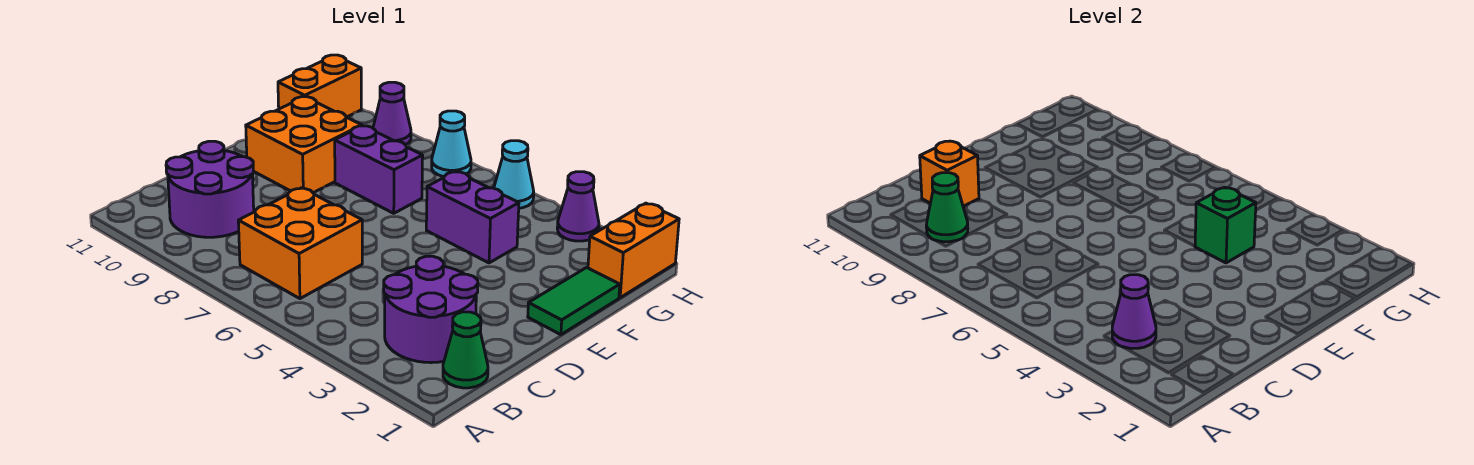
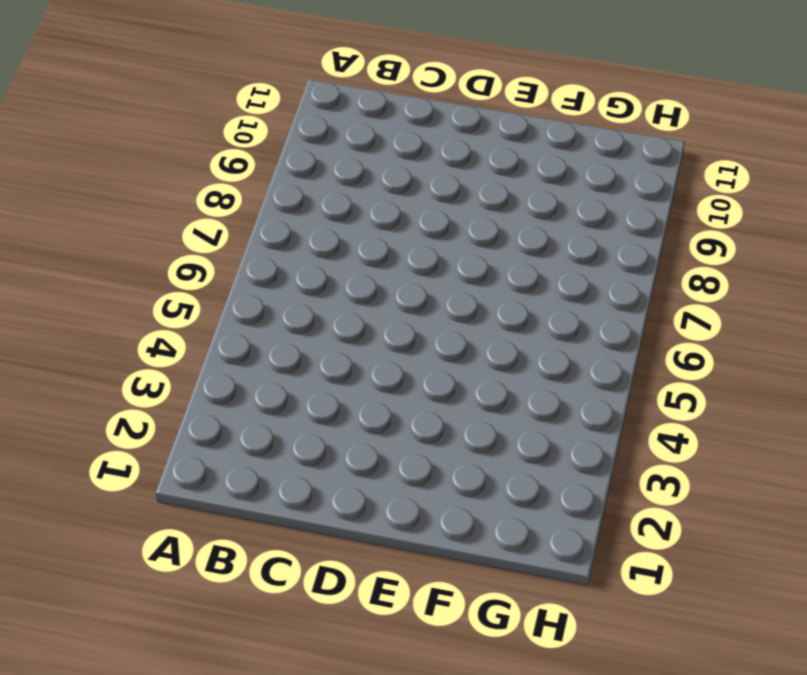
none -> green cone B1 level 1
none -> purple round brick B2:C3 level 1
none -> orange brick B6:C7 level 1

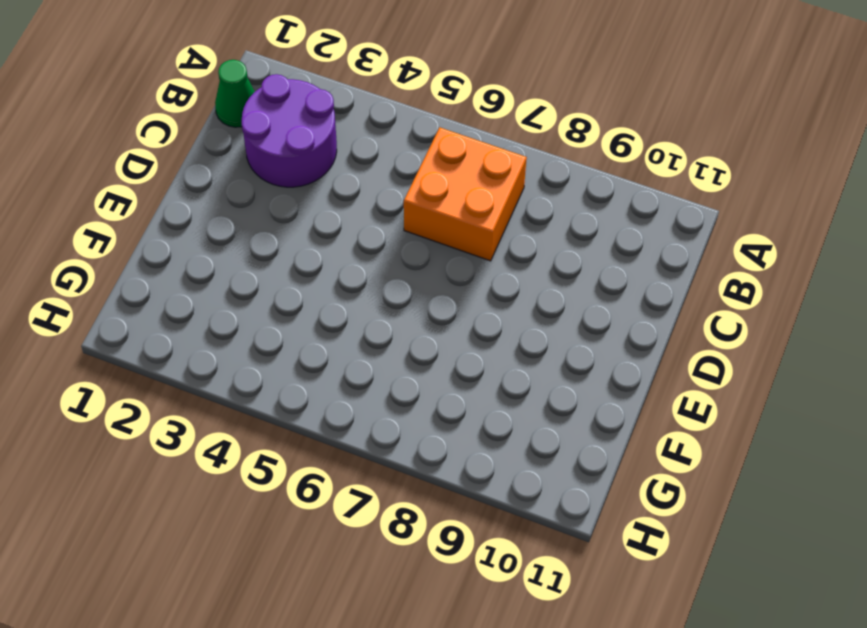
none -> purple round brick B9:C10 level 1
none -> green tile E1:F1 level 1
none -> orange brick E9:F10 level 1

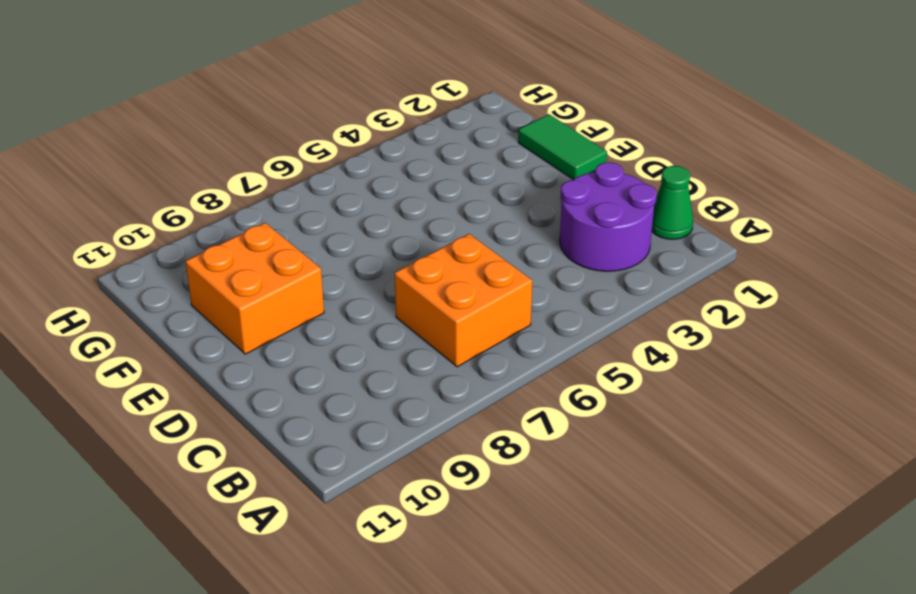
none -> purple round brick B9:C10 level 1
none -> purple brick F4:F5 level 1
none -> purple brick F7:F8 level 1

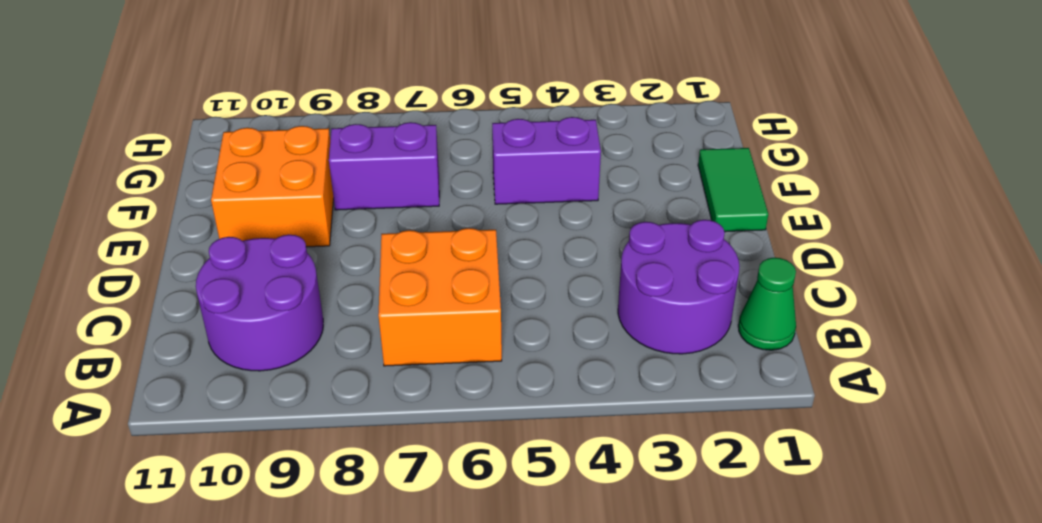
none -> orange brick G1:H1 level 1
none -> orange brick G11:H11 level 1
none -> purple cone H3 level 1

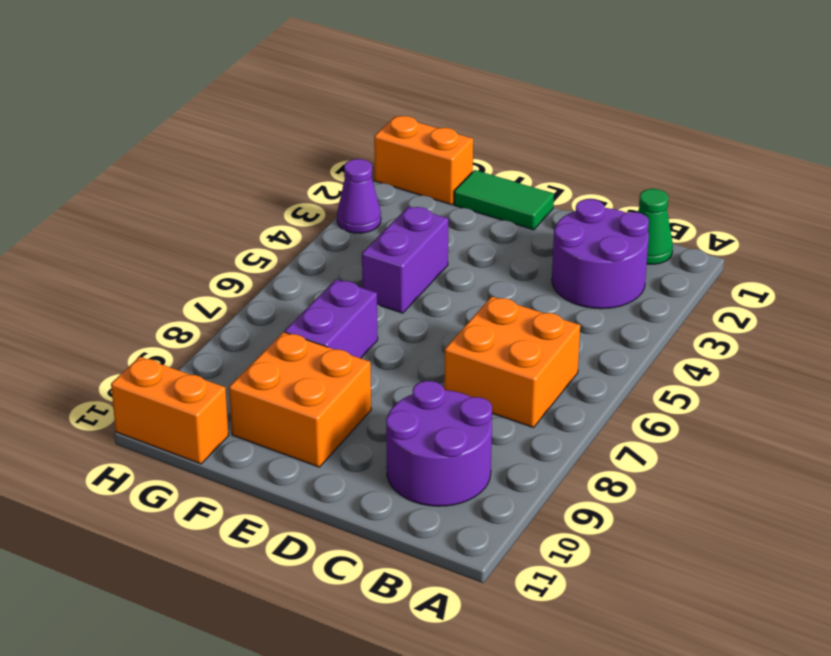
none -> cyan cone H5 level 1
none -> cyan cone H7 level 1
none -> purple cone H9 level 1

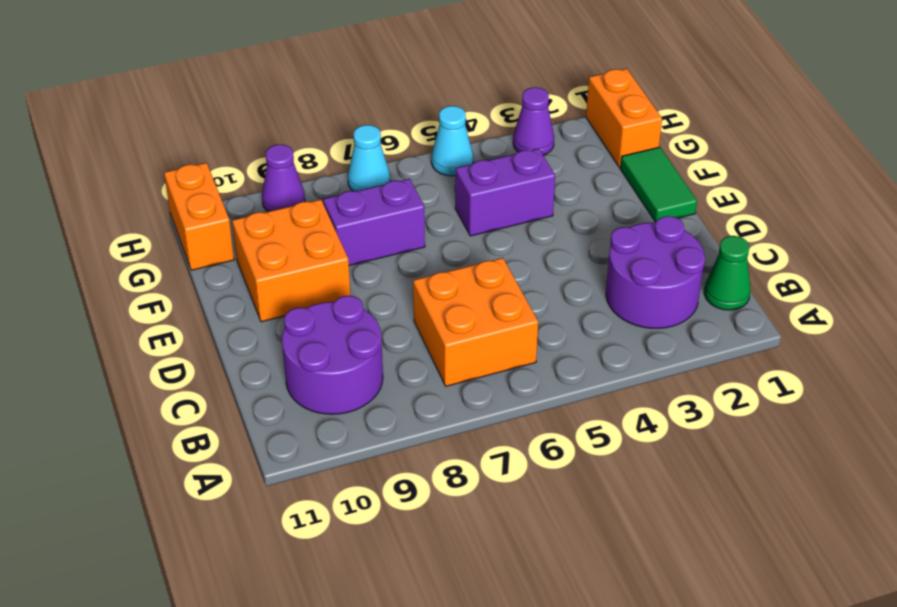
none -> purple cone B3 level 2
none -> green cone B9 level 2
none -> orange brick C10 level 2

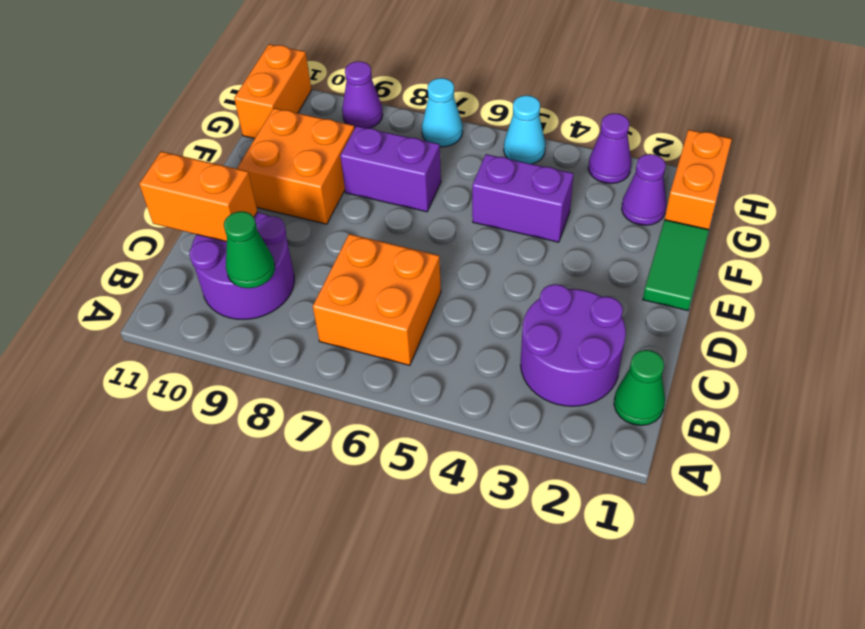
orange brick C10:C11 level 2 -> orange brick C10 level 2
purple cone G2 level 1 -> purple cone B3 level 2
none -> green brick F4 level 2

